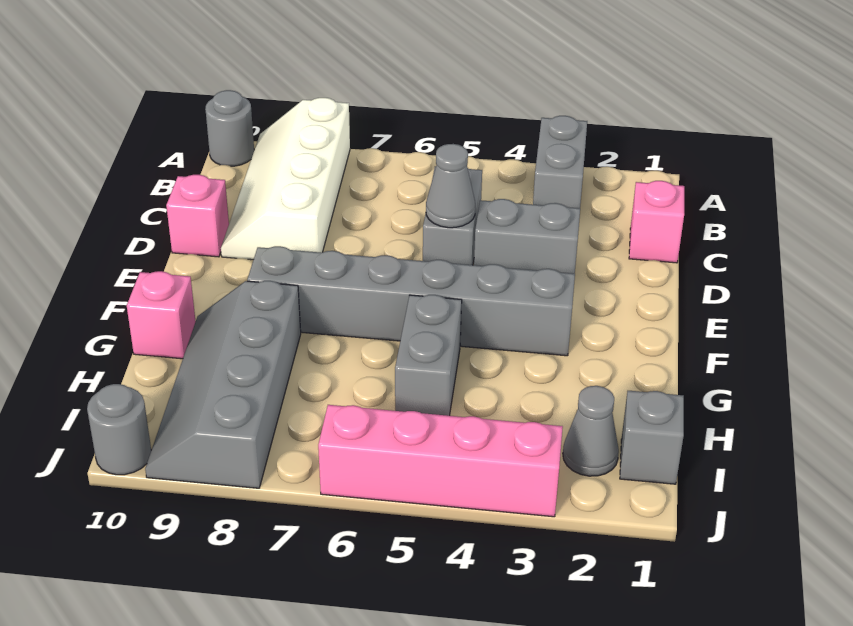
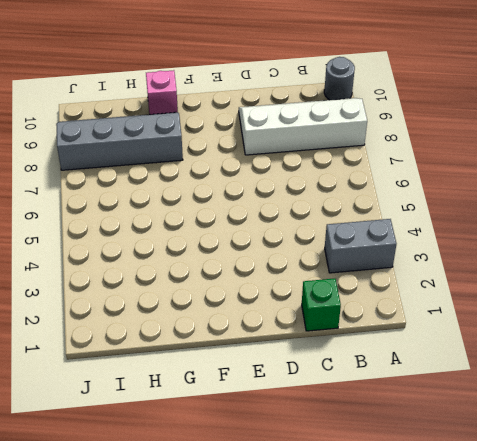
green brick C1 level 1 -> pink brick C1 level 1
none -> grey brick C5:D5 level 1
none -> grey brick D3:D4 level 1
none -> pink brick D10 level 1

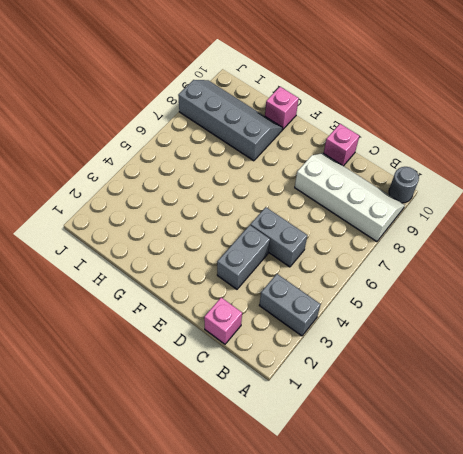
none -> grey brick F3:F8 level 1
none -> grey brick G5:H5 level 1
none -> grey brick I1 level 1

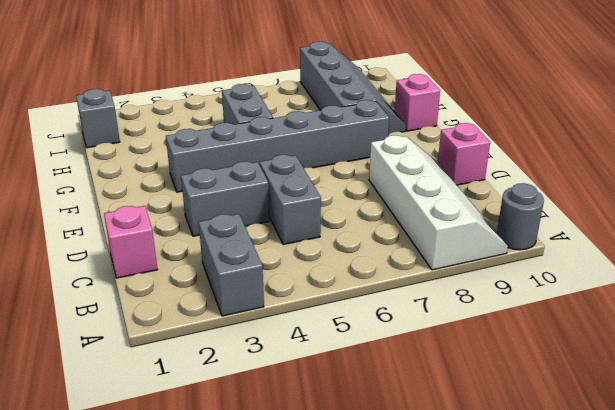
none -> grey cone I2 level 1
none -> pink brick J3:J6 level 1
none -> grey round brick J10 level 1

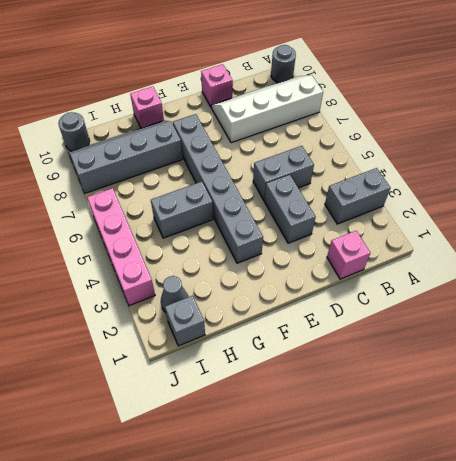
none -> grey cone D5 level 2

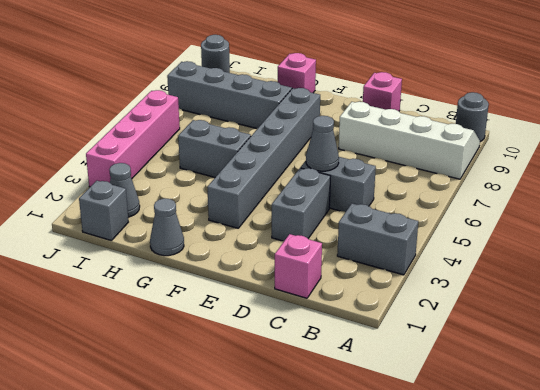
grey cone G1 level 1 -> none

